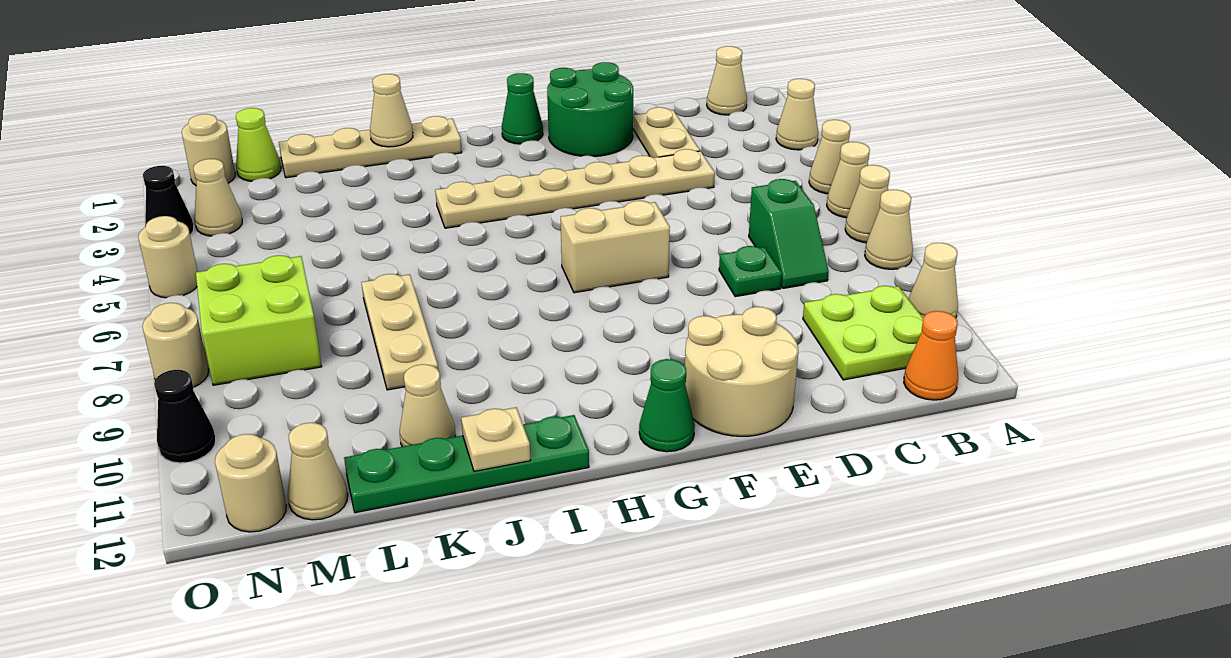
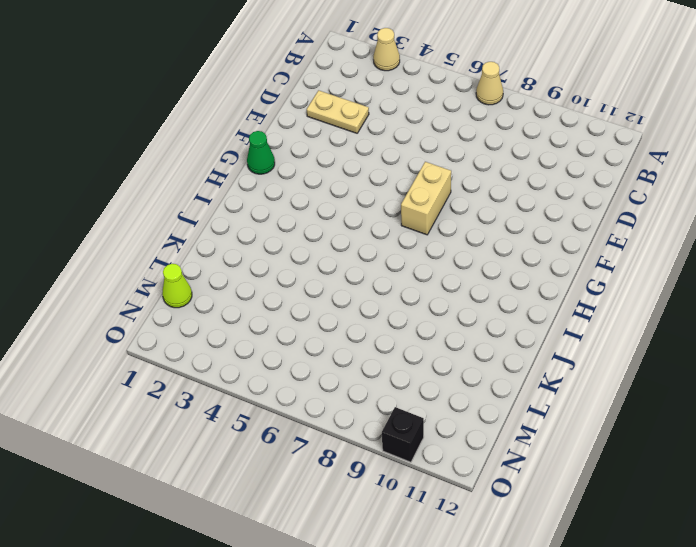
black brick O10 level 1 -> black cone O10 level 1
none -> tan cone A5 level 1
none -> tan cone A6 level 1
none -> tan cone A8 level 1
none -> tan cone A10 level 1

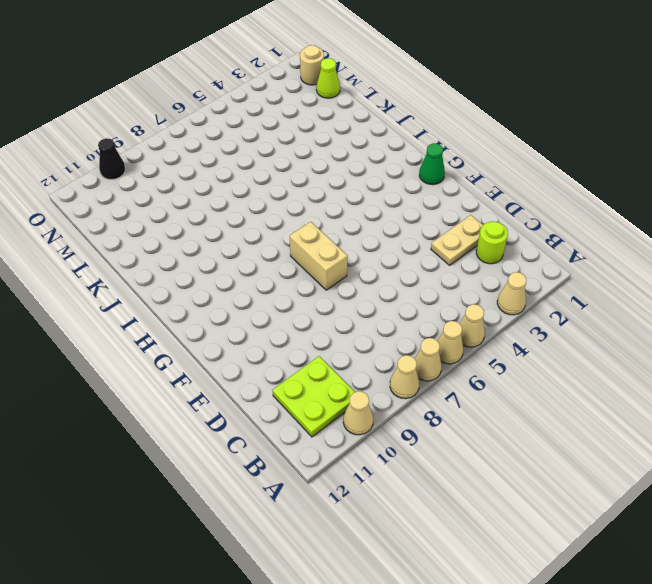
lime round brick C2 level 1 -> none
none -> tan cone B1 level 1
none -> orange cone B12 level 1
none -> green slope C7:C8 level 1 top 7
none -> tan plate D4:I4 level 1

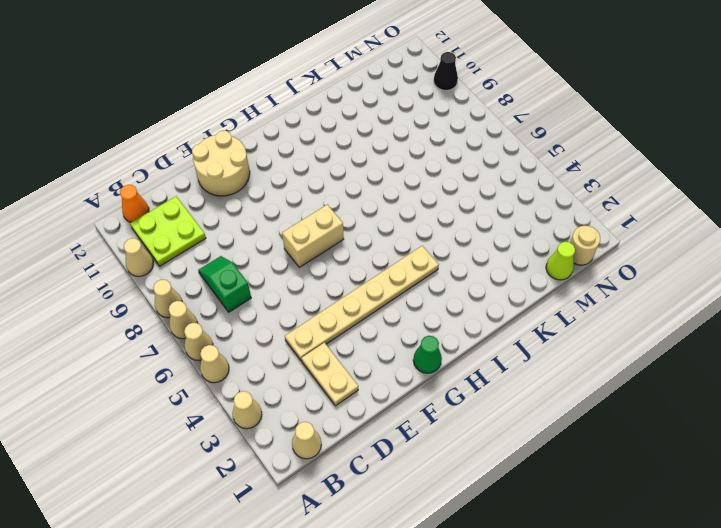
none -> green plate D8 level 1
none -> green round brick E1:F2 level 1
none -> green cone G12 level 1
none -> tan plate I1:L1 level 1

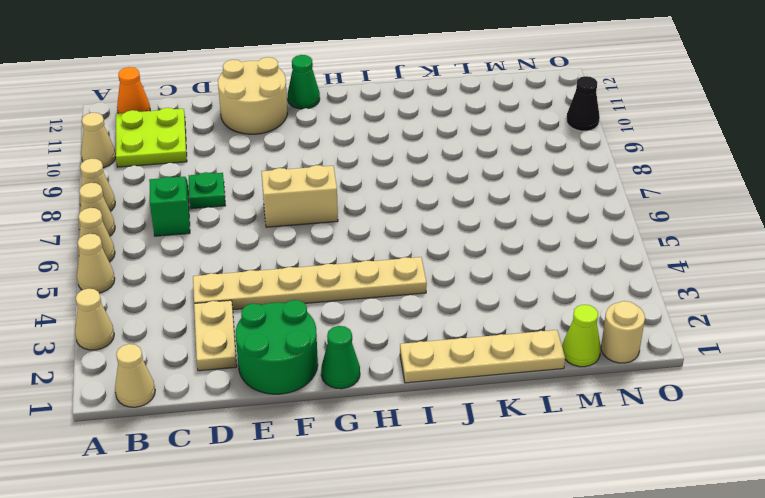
none -> green plate I12:L12 level 1
none -> tan plate K7:K9 level 1
none -> tan cone K11 level 1
none -> lime brick M7:N8 level 1

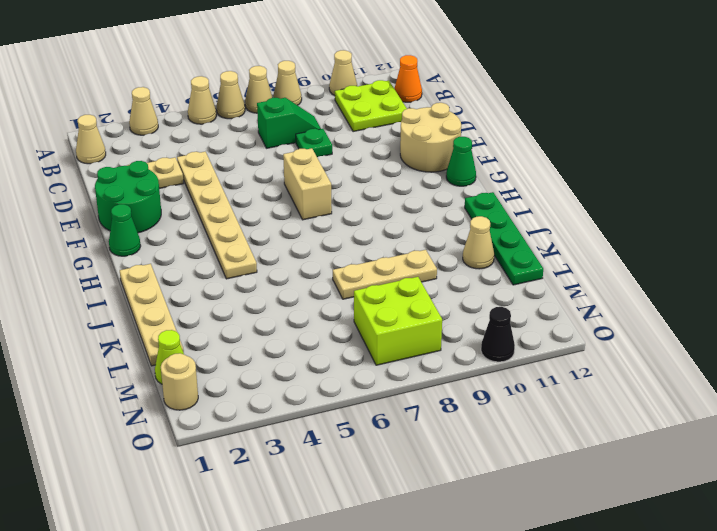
none -> tan cone M12 level 1
none -> tan cone N3 level 1
none -> tan round brick N12 level 1
none -> black cone O3 level 1

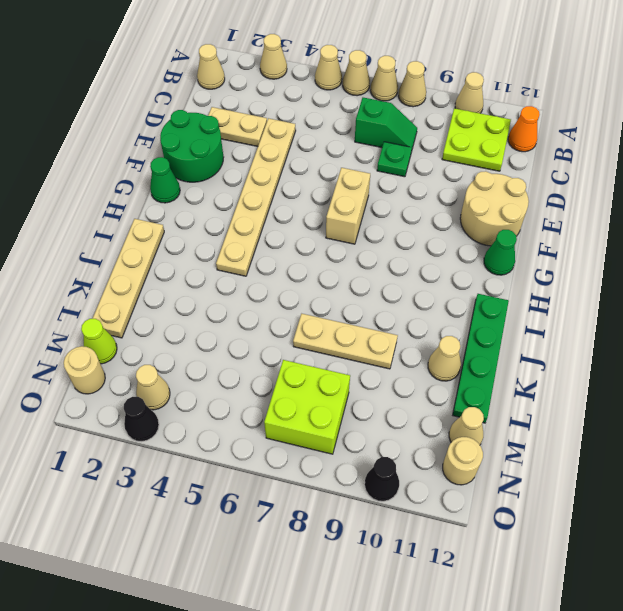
none -> tan round brick O5 level 1
none -> tan round brick O8 level 1
none -> tan cone J1 level 2
none -> tan plate J12 level 2

